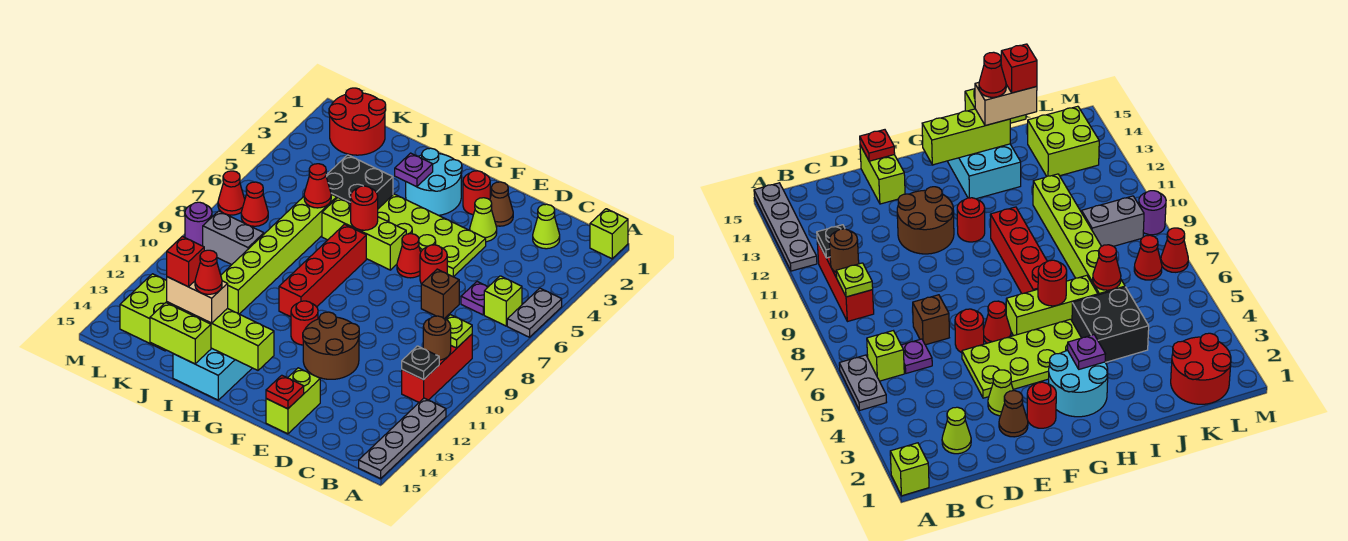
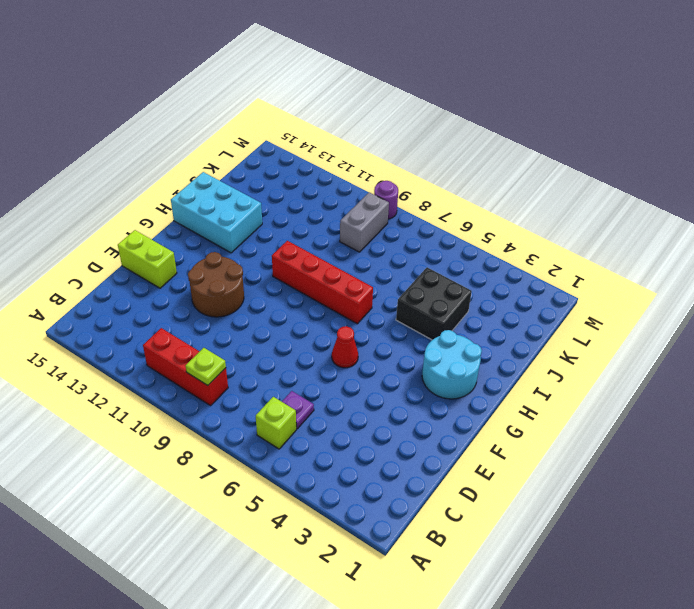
none -> lime brick A1 level 1
none -> grey plate A5:A6 level 1
none -> grey plate A12:A15 level 1
none -> lime cone C2 level 1

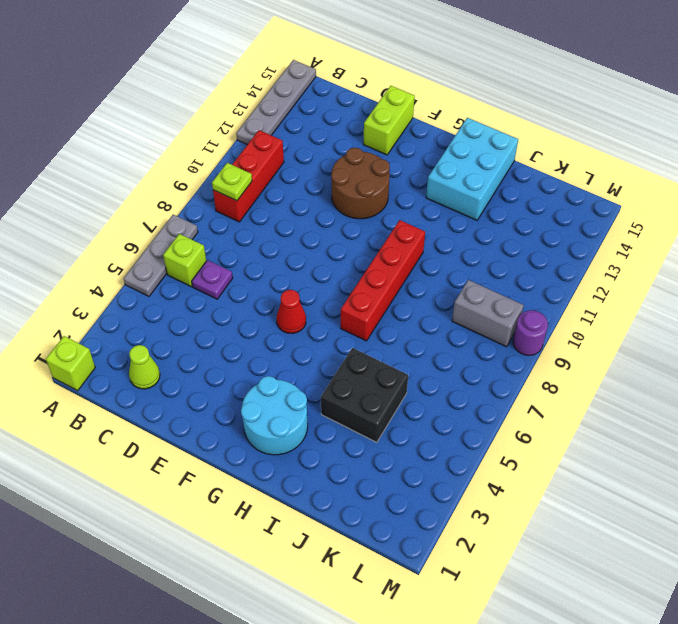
grey plate A5:A7 level 1 -> grey plate A5:A6 level 1
none -> brown brick D7 level 1
none -> brown cone E2 level 1
none -> lime cone E3 level 1
none -> lime plate E4:H5 level 1

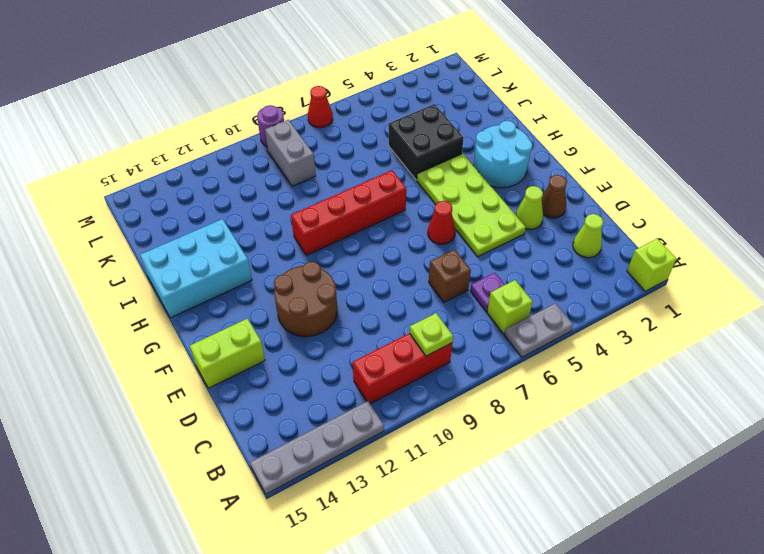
none -> red round brick E6 level 1
none -> red round brick F2 level 1
none -> lime brick G6:I6 level 1
none -> red round brick G11 level 1

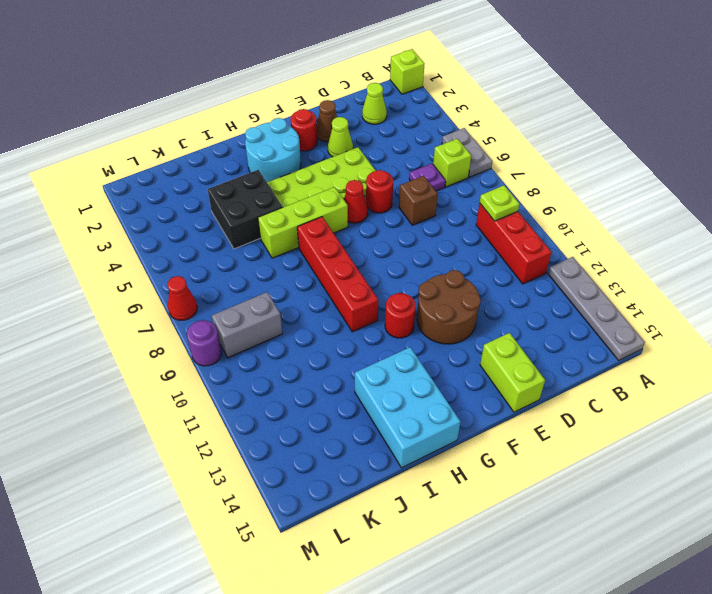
none -> lime brick J6:J11 level 1
none -> red round brick K1:L2 level 1
none -> lime brick K13:L14 level 1
none -> red cone L7 level 1

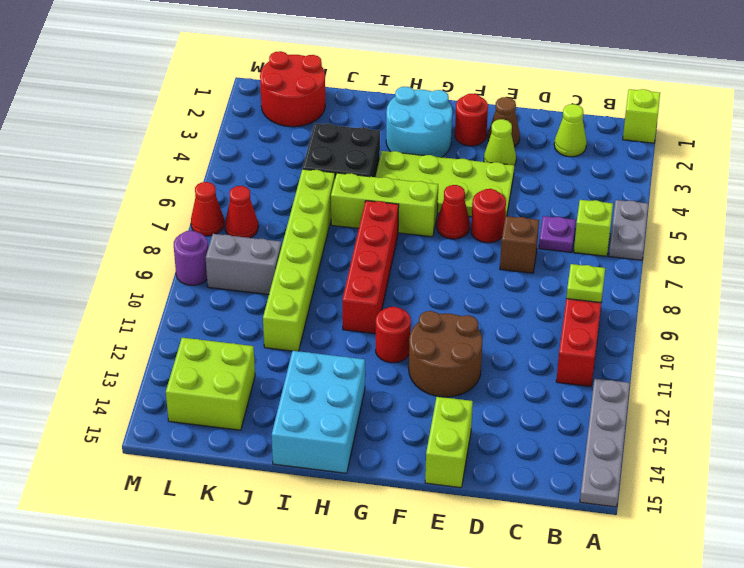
none -> brown round brick B10 level 2
none -> black plate B11 level 2
none -> red plate E15 level 2
none -> lime brick G14:I14 level 2

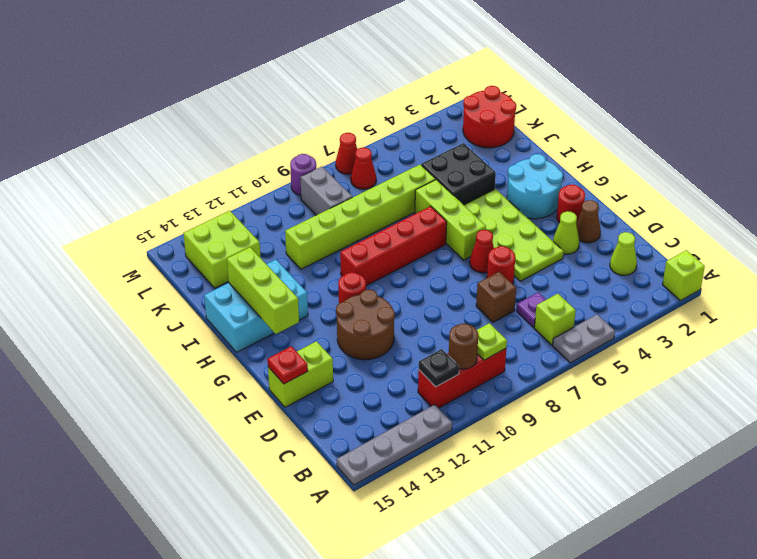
none -> purple plate H3 level 2
none -> red round brick H6 level 2
none -> lime brick I15:J15 level 2
none -> red cone J6 level 2

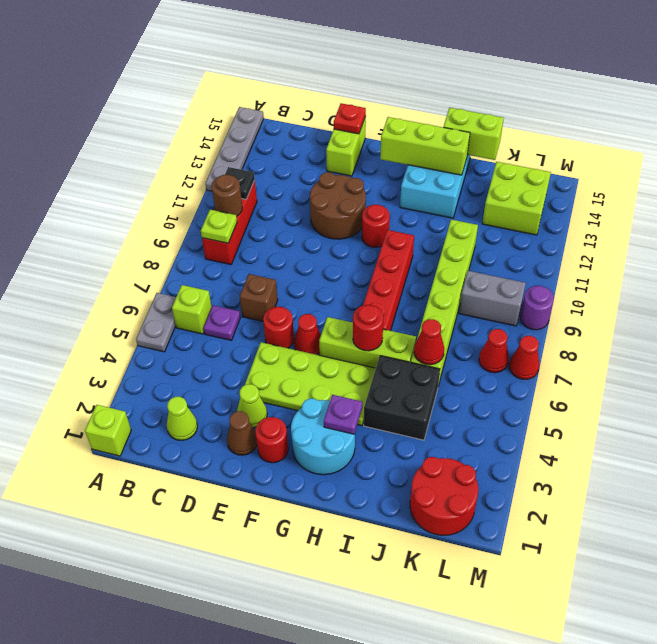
none -> tan brick I14:J14 level 3
none -> red cone I14 level 4
none -> red brick J14 level 4

